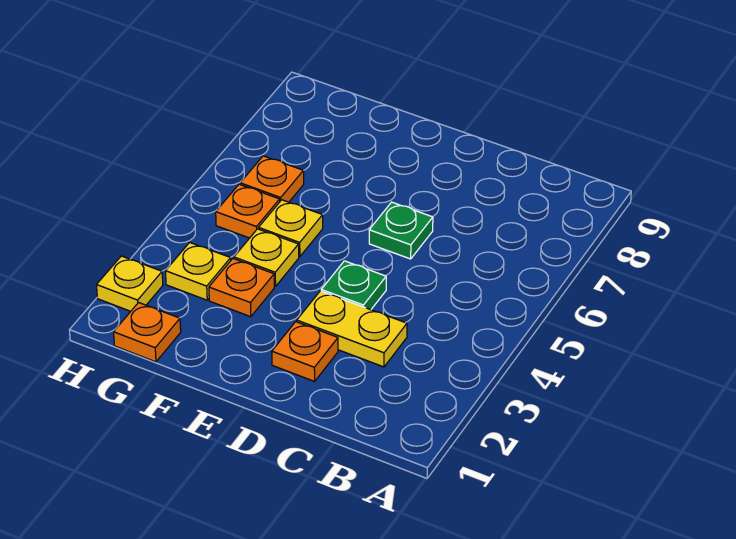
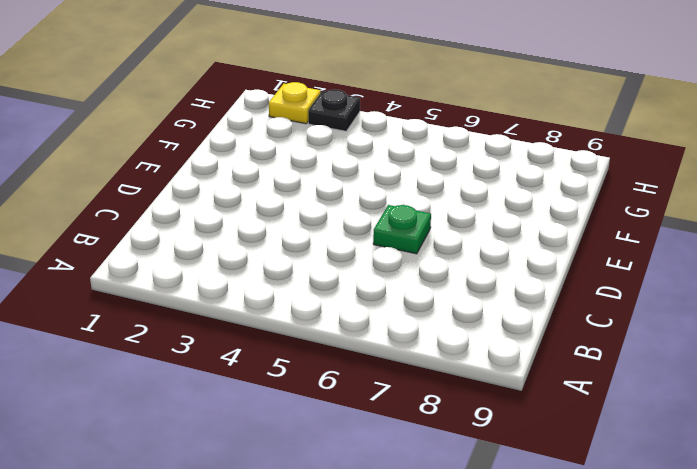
black plate H3 level 1 -> none
none -> yellow plate C3:D3 level 1
none -> orange plate D2 level 1
none -> green plate D4 level 1

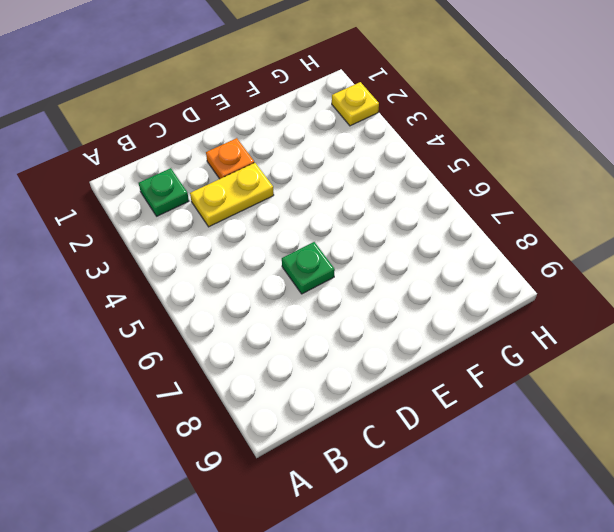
green plate B2 level 1 -> green plate D4 level 1
none -> orange plate F3 level 1
none -> yellow plate F4 level 1
none -> yellow plate F5 level 1

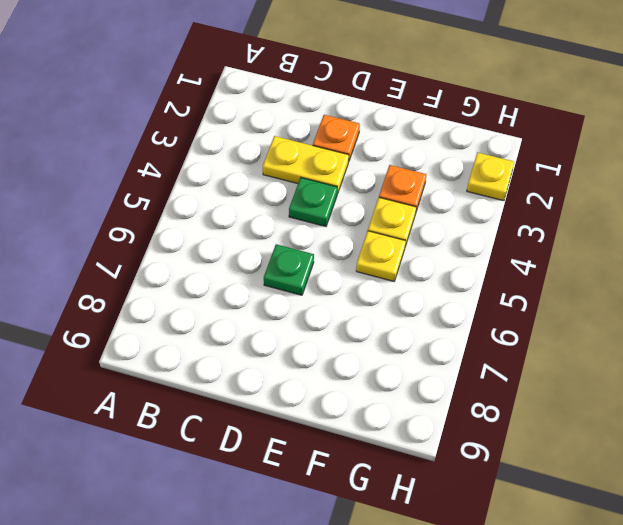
none -> orange plate G1 level 1
none -> yellow plate G3 level 1
none -> orange plate G5 level 1

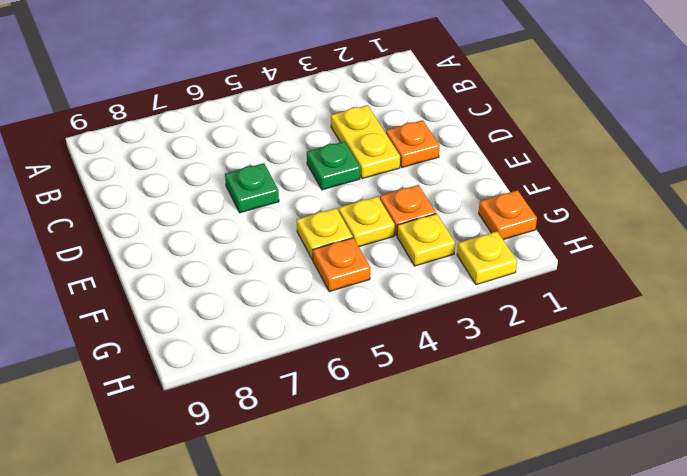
none -> orange plate G6 level 1

